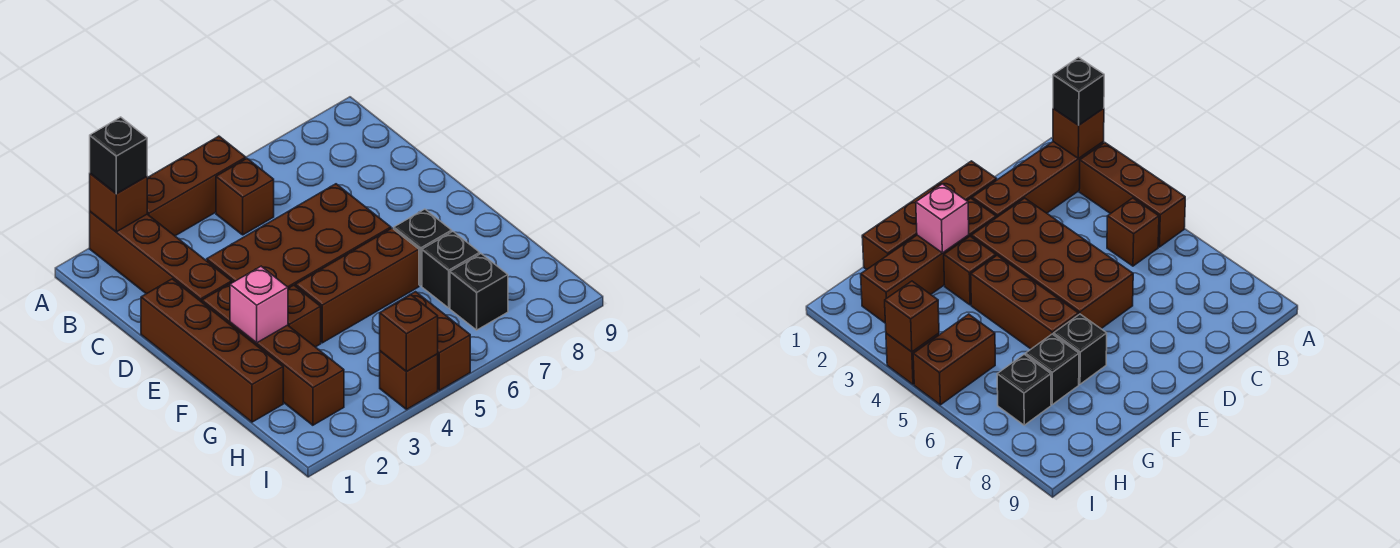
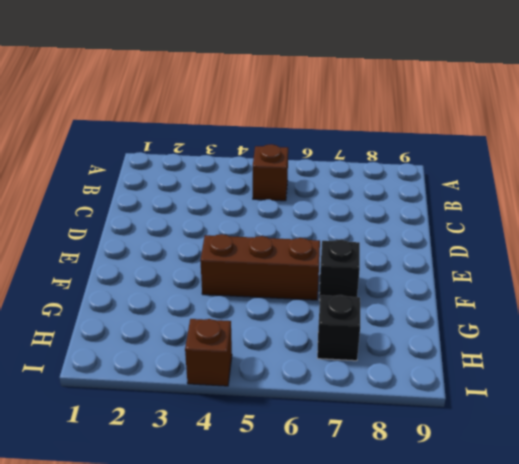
none -> brown brick A2:D2 level 1
none -> brown brick A3:A5 level 1
none -> brown brick D1:G1 level 1

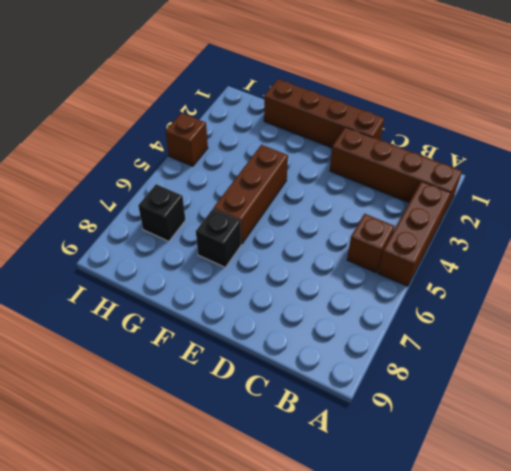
none -> brown brick D3:E6 level 1
none -> brown brick E2:H2 level 1
none -> brown brick F3 level 1

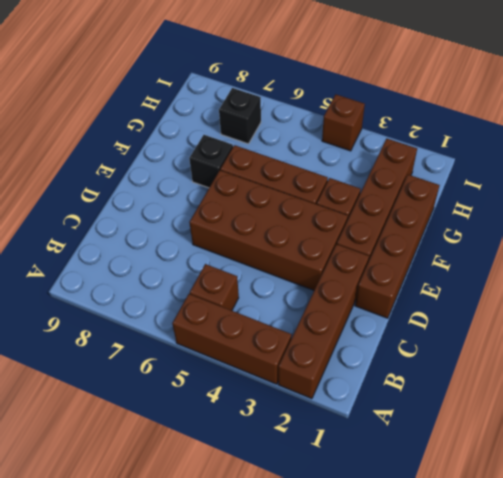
none -> black brick G7 level 1
none -> brown brick H5:I5 level 1
none -> brown brick A2 level 2

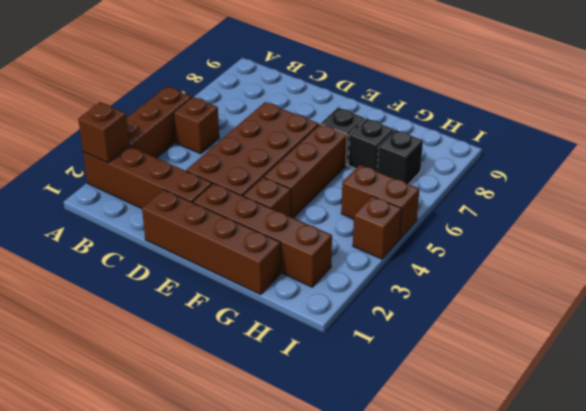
none -> pink brick F2 level 2
none -> brown brick I4 level 2
none -> black brick A2 level 3

